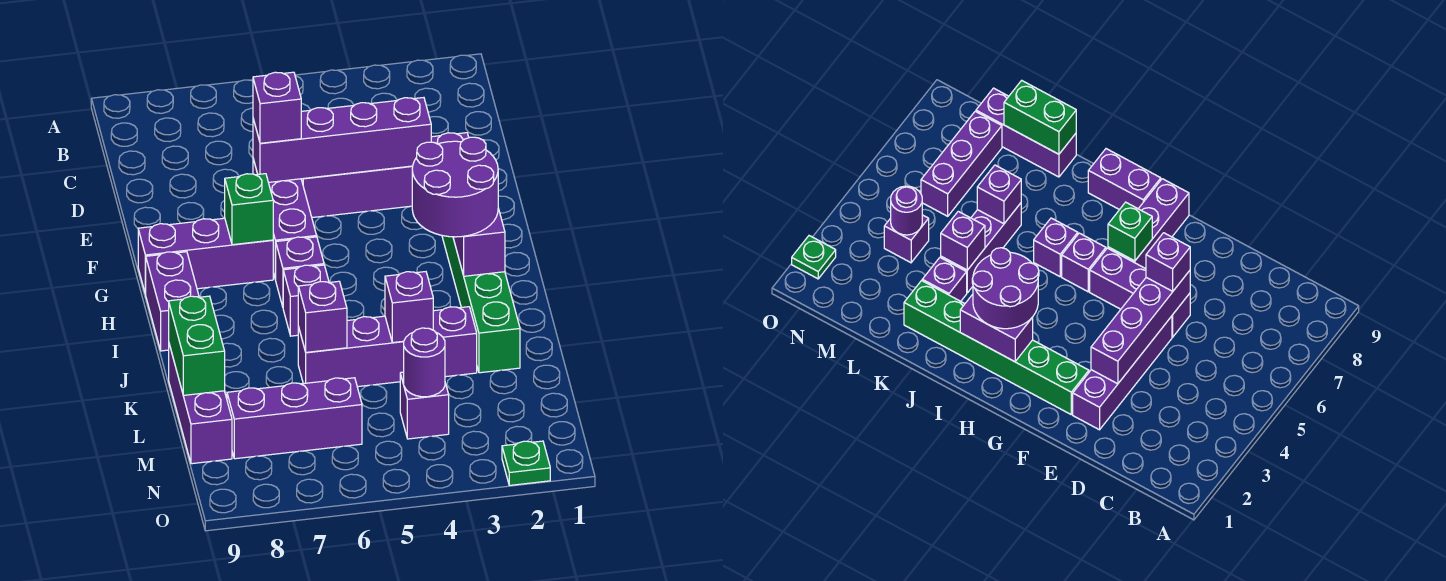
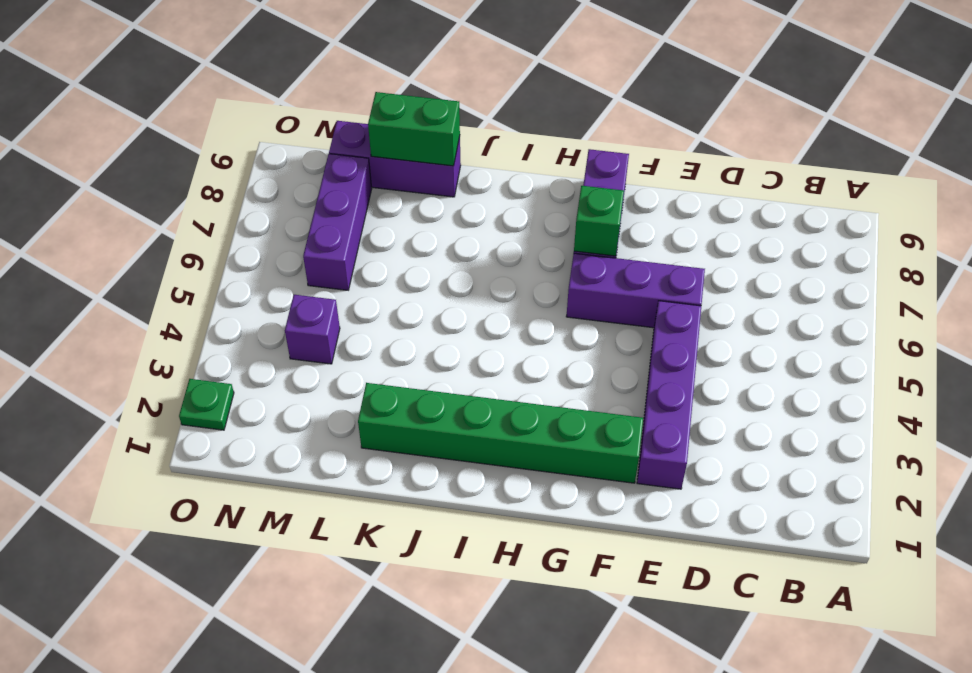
none -> purple brick H6 level 1
none -> purple brick H9:I9 level 1
none -> purple brick I6 level 1

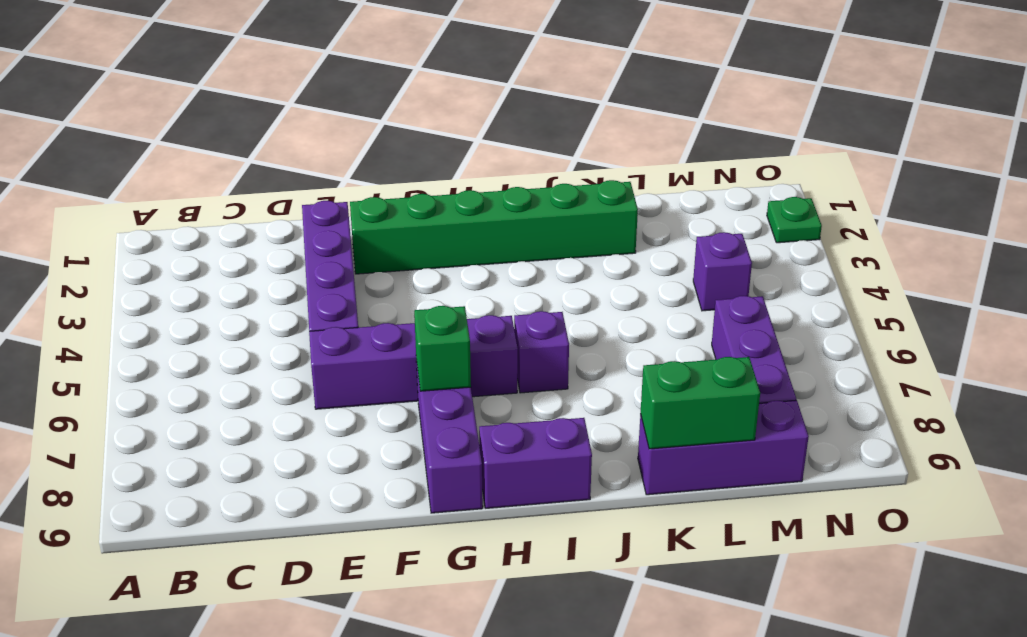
none -> purple brick K3 level 1
none -> purple brick K4:K6 level 1
none -> purple brick E3:E6 level 2

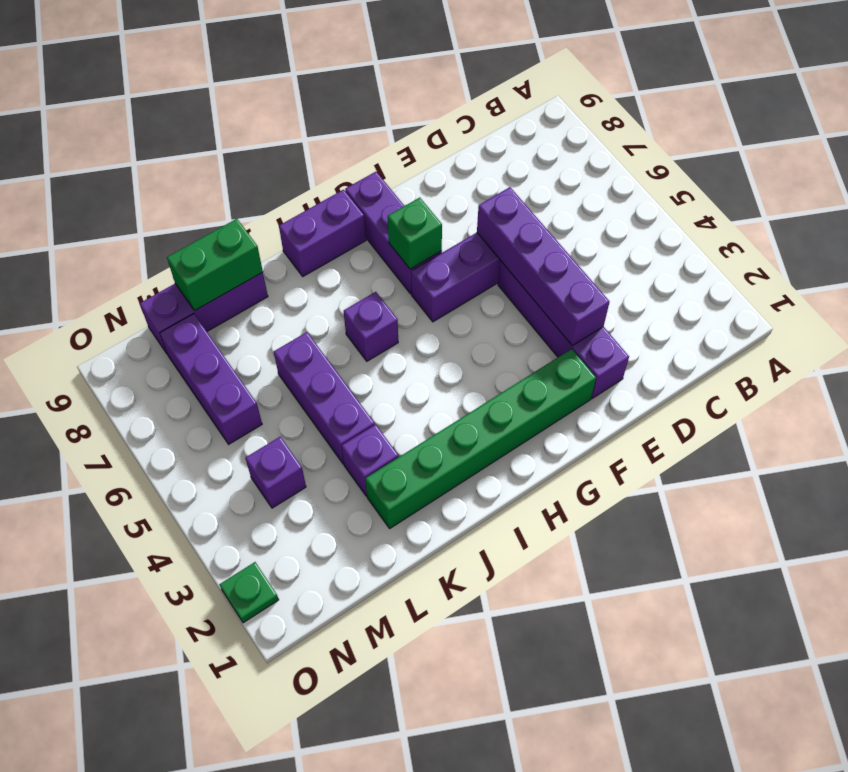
none -> purple brick H6 level 1
none -> purple brick H2:I2 level 2
none -> purple brick K4 level 2

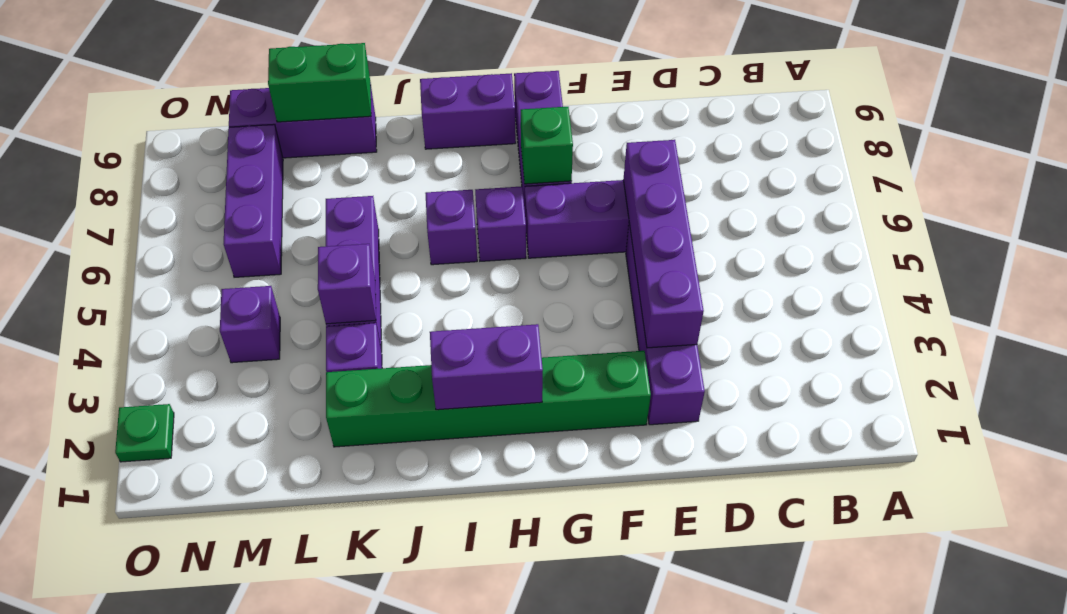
none -> purple brick K6 level 2
none -> purple round brick M4 level 2
none -> purple brick E6 level 3

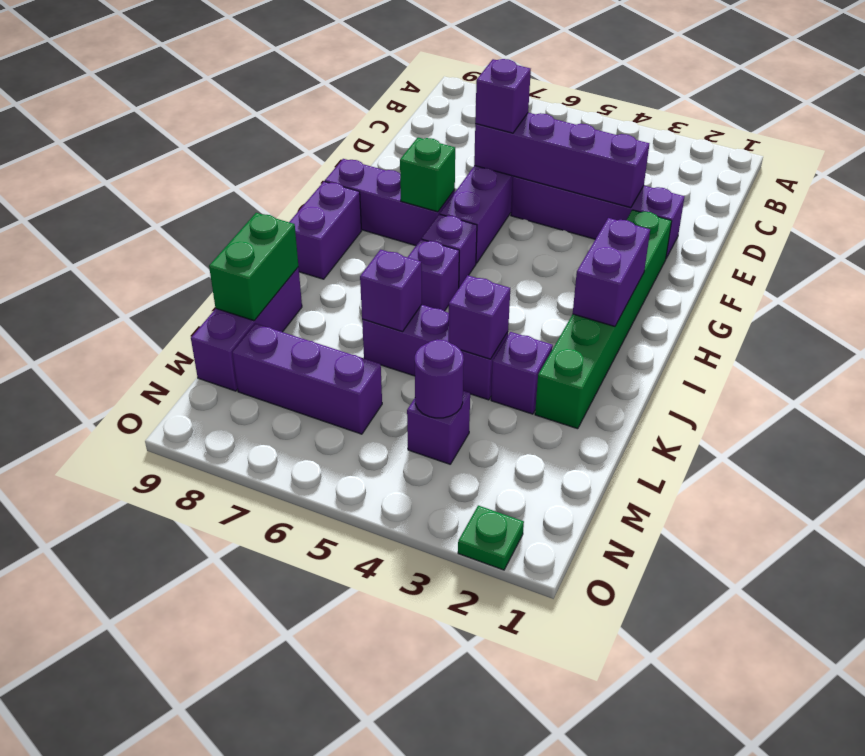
none -> purple round brick H2:I3 level 3

